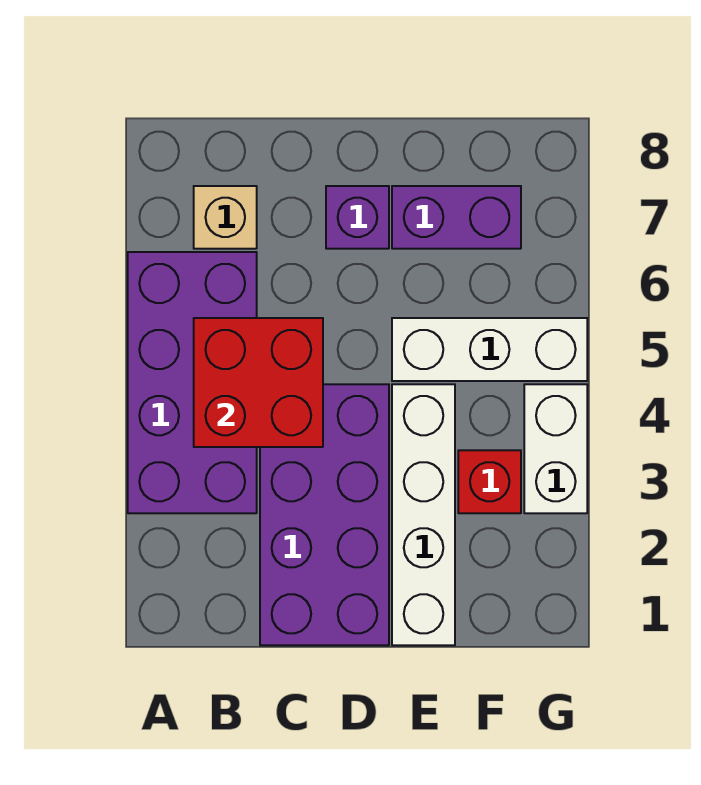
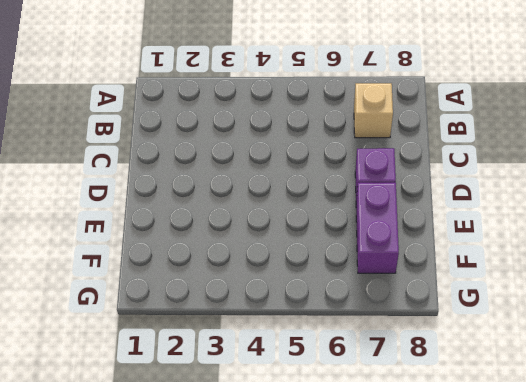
none -> purple brick A3:B6 level 1
none -> purple brick C1:D4 level 1

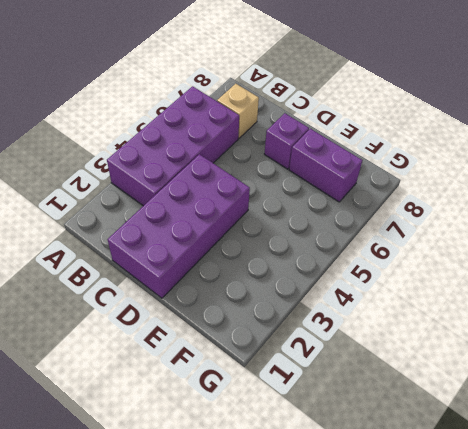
none -> white brick E1:E4 level 1
none -> white brick E5:G5 level 1

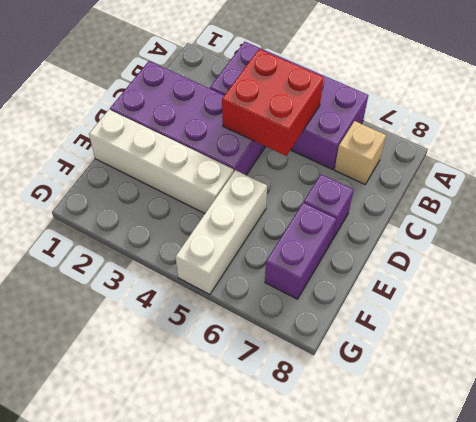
none -> red brick F3 level 1
none -> white brick G3:G4 level 1

